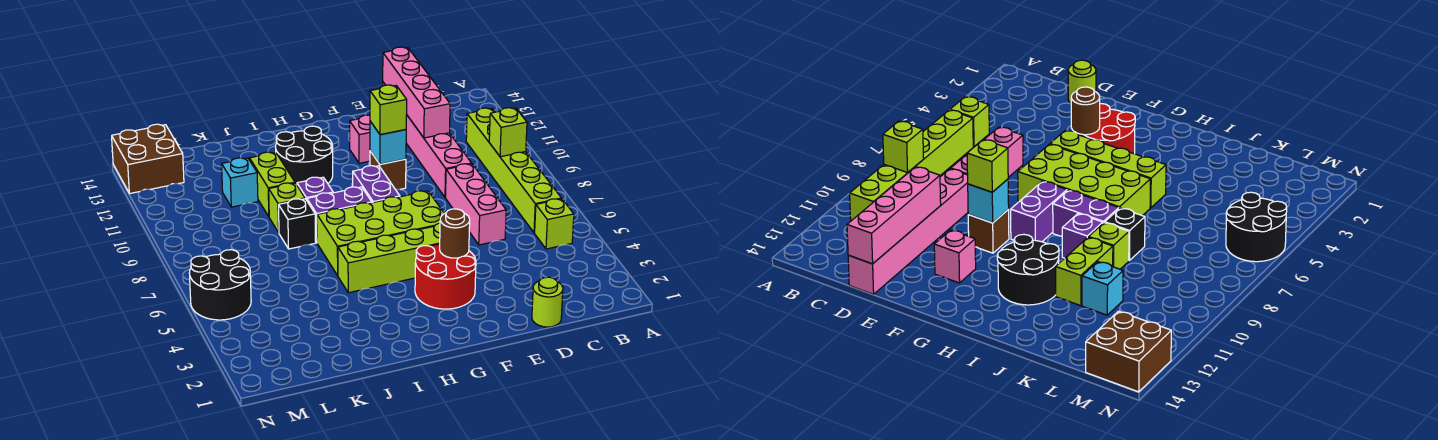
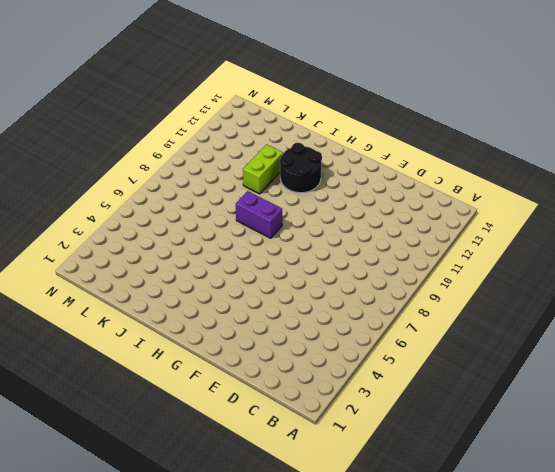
none -> lime brick B5 level 1
none -> lime brick B6:B11 level 1
none -> lime round brick D1 level 1

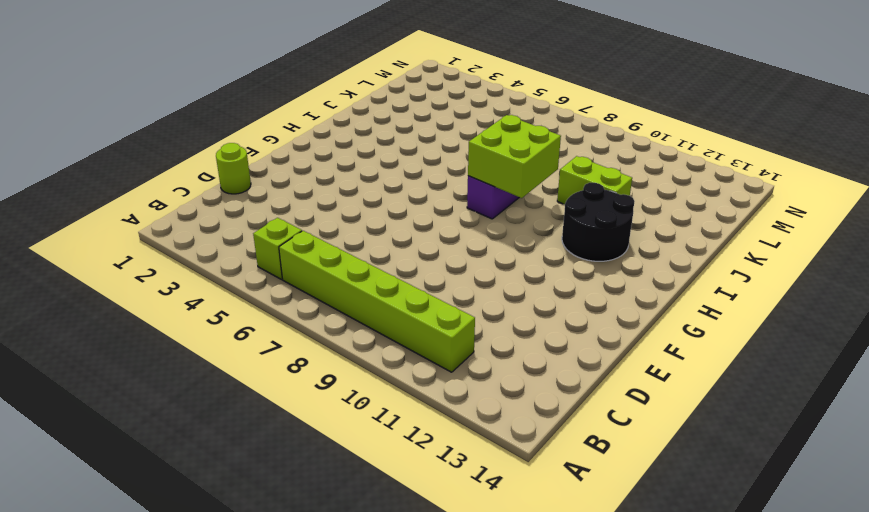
lime brick H8:I9 level 2 -> none
none -> pink brick D6:D8 level 1
none -> pink brick D9:D14 level 1
none -> red round brick F3:G4 level 1

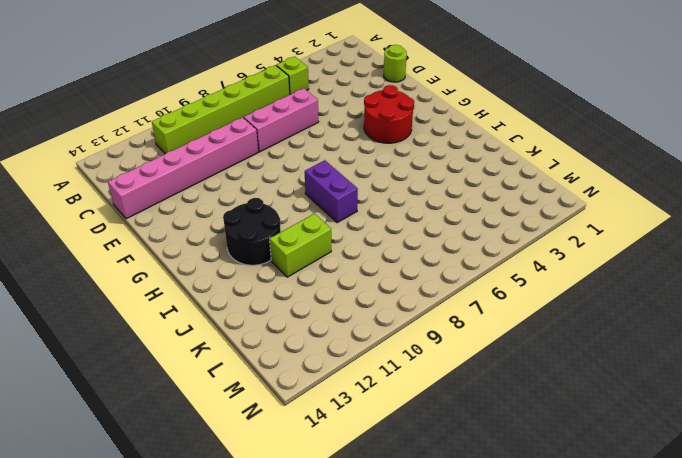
none -> lime brick F5:I5 level 1
none -> lime brick F6:I7 level 1
none -> brown brick F10 level 1

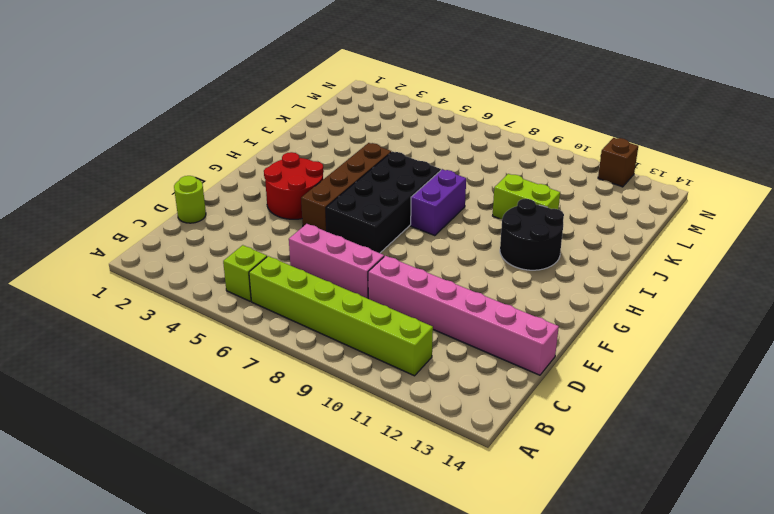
brown brick F5:I5 level 1 -> lime brick F5:I5 level 1
black brick F6:I7 level 1 -> lime brick F6:I7 level 1
brown brick N12 level 1 -> brown brick F10 level 1
none -> pink brick F12 level 1
none -> purple brick G8:G9 level 1
none -> purple brick I9 level 1

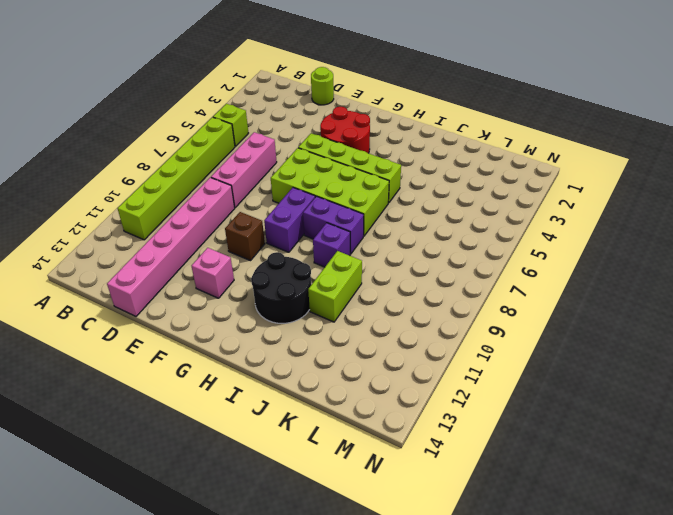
none -> black brick J8 level 1
none -> lime brick J9 level 1
none -> cyan brick K11 level 1

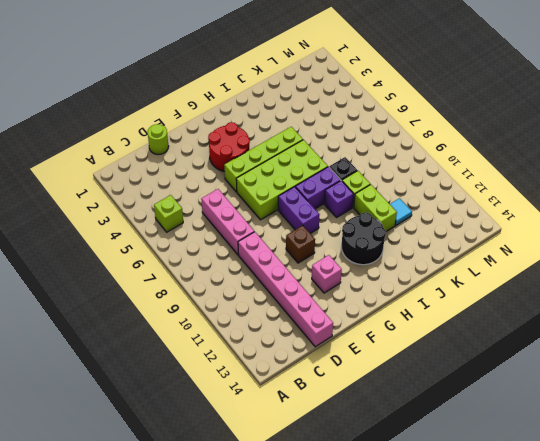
cyan tile K11 level 1 -> cyan brick K11 level 1
none -> lime brick B6:B11 level 1
none -> black round brick M5:N6 level 1
none -> brown brick M13:N14 level 1

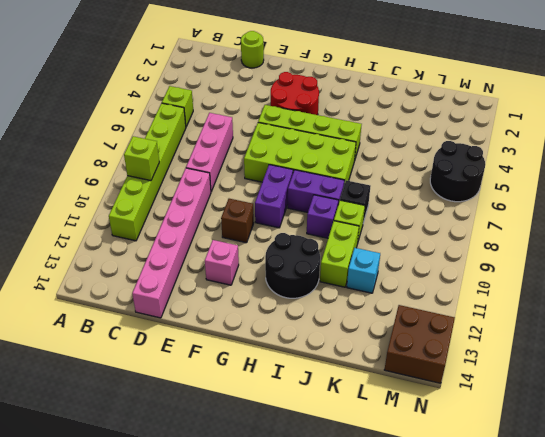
none -> pink brick D11:D14 level 2
none -> brown round brick F4 level 2
none -> cyan brick F10 level 2

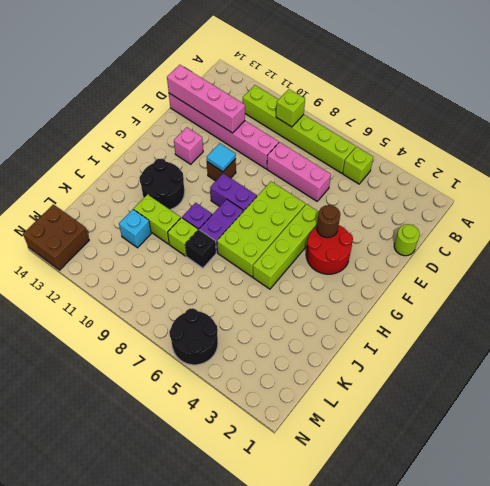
cyan tile F10 level 2 -> cyan brick F10 level 2
none -> lime brick F10 level 3

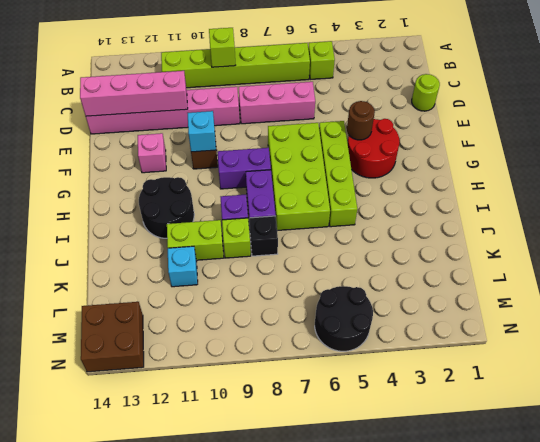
none -> lime brick F10 level 3

